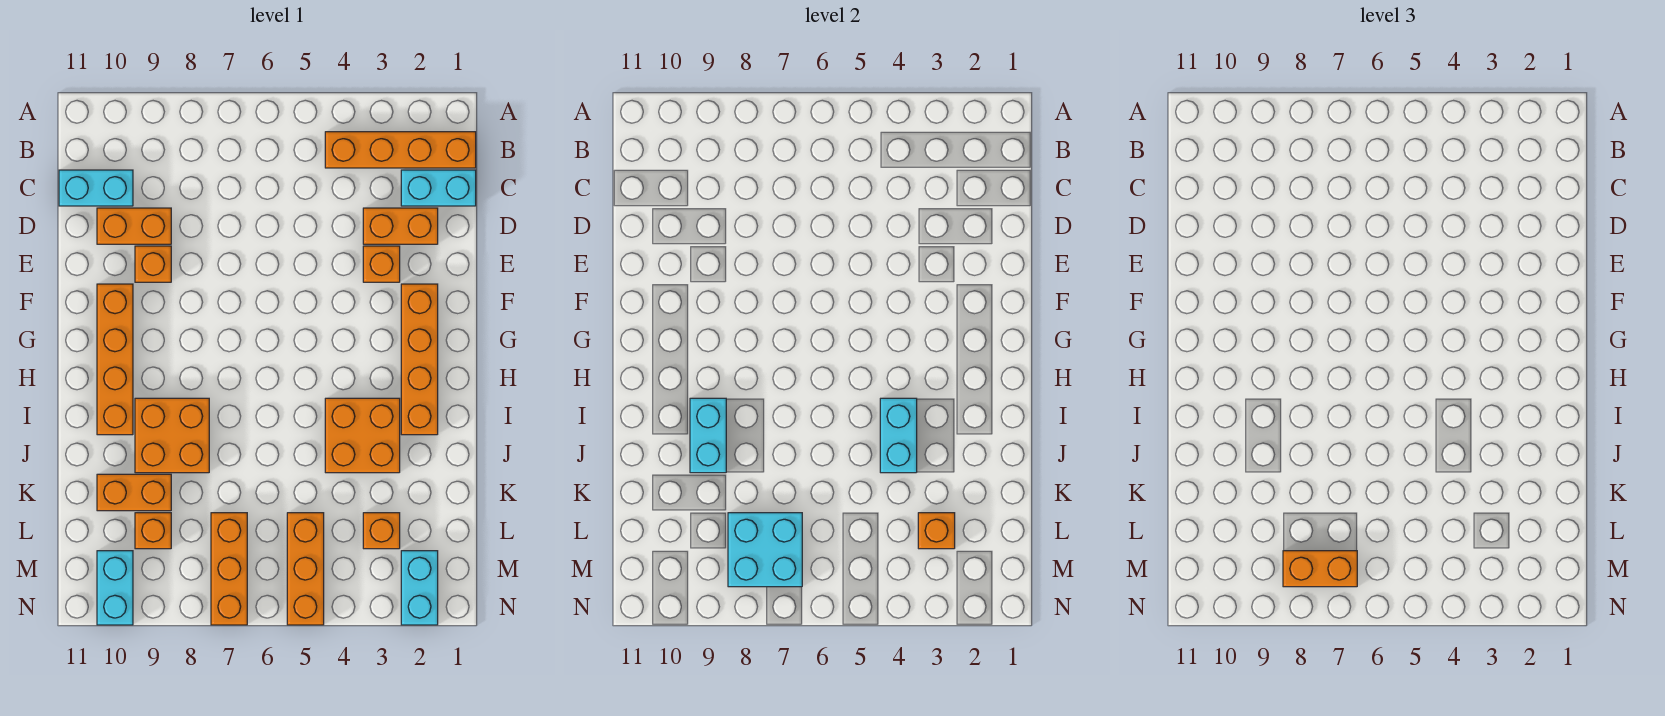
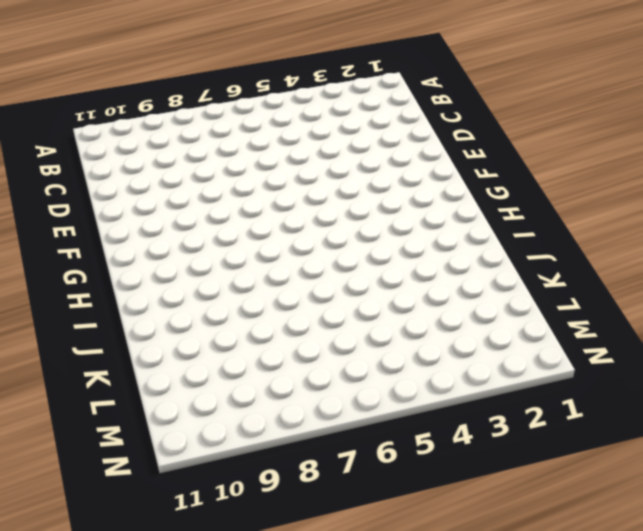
none -> orange brick B1:B4 level 1
none -> cyan brick C1:C2 level 1
none -> cyan brick C10:C11 level 1

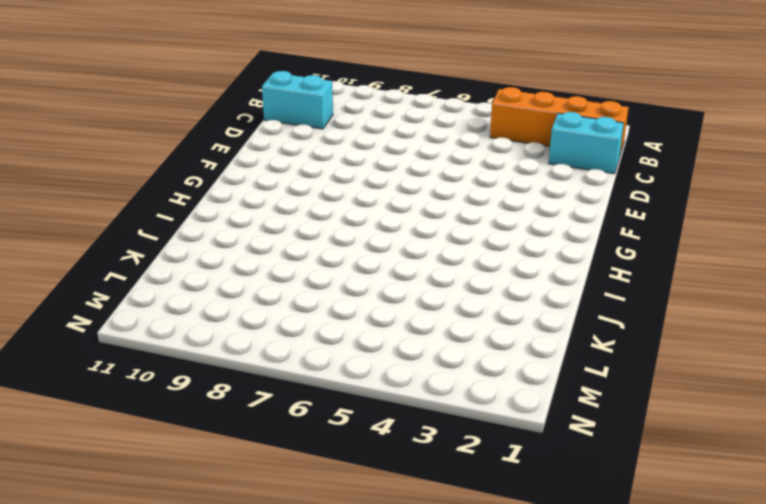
none -> orange brick D2:D3 level 1
none -> orange brick D9:D10 level 1
none -> orange brick E3 level 1

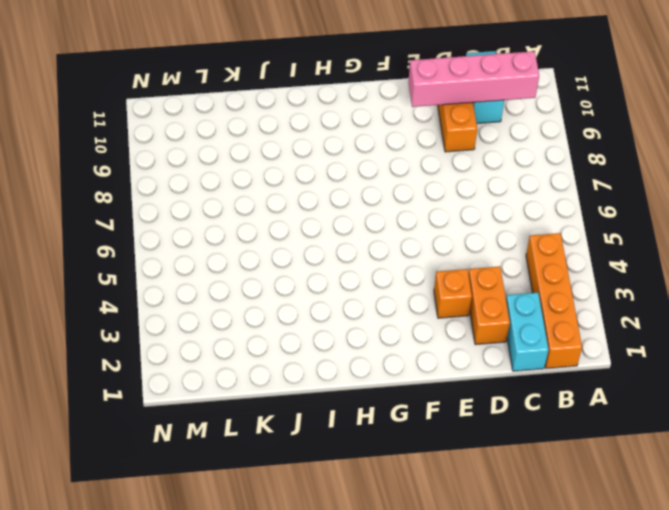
pink brick B10:E10 level 2 -> none
none -> orange brick E9 level 1
none -> orange brick F2:I2 level 1
none -> orange brick F10:I10 level 1

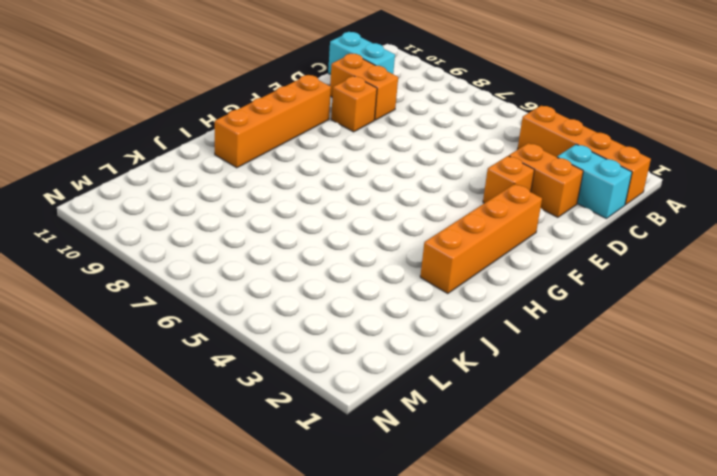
none -> orange brick I3:J4 level 1
none -> orange brick I8:J9 level 1
none -> orange brick K9:K10 level 1

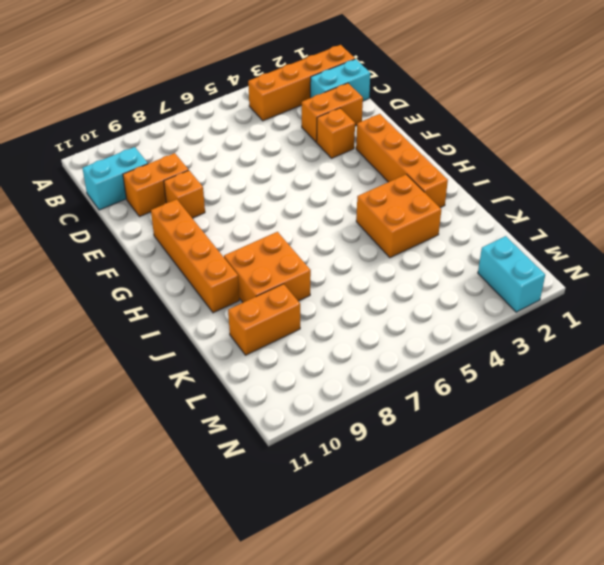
none -> orange brick L3 level 1
none -> orange brick L5:N5 level 1
none -> orange brick L7:N7 level 1

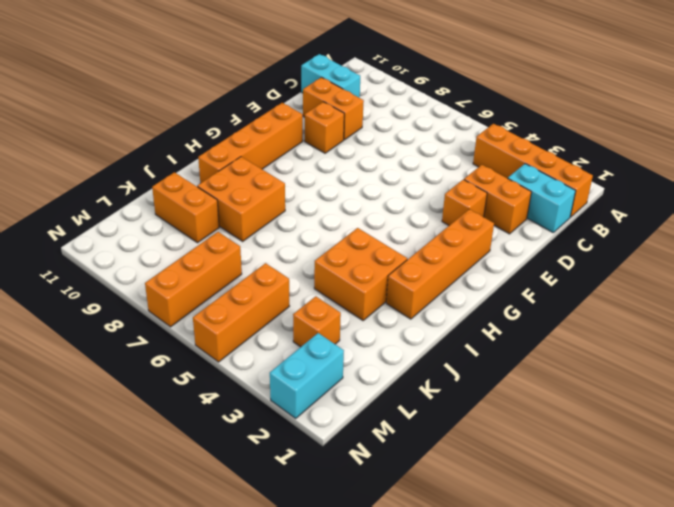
none -> orange brick L9 level 1
none -> cyan brick M10:N10 level 1
none -> cyan brick I4:J4 level 2

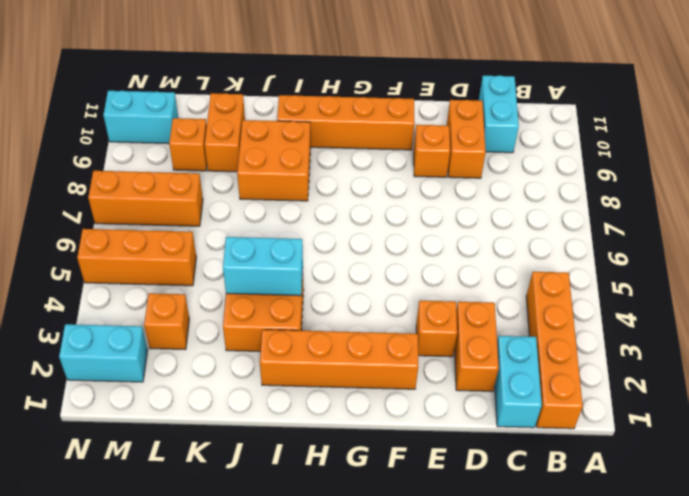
none -> cyan brick I9:J9 level 2
none -> orange brick L3 level 2
none -> cyan brick L7:M8 level 2

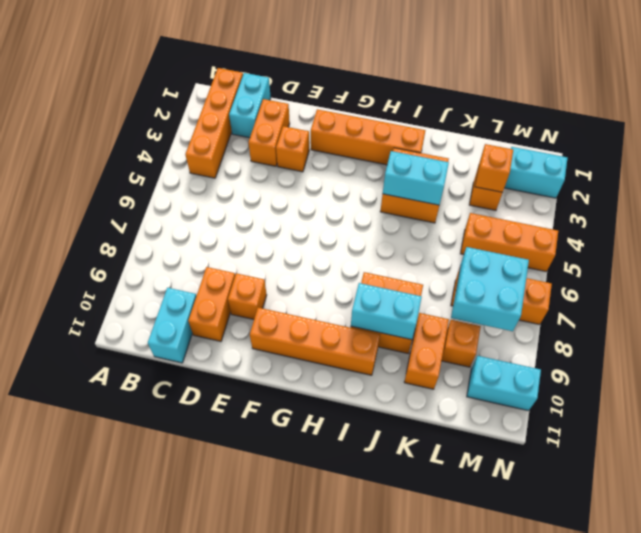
none -> orange brick M7:M8 level 3

